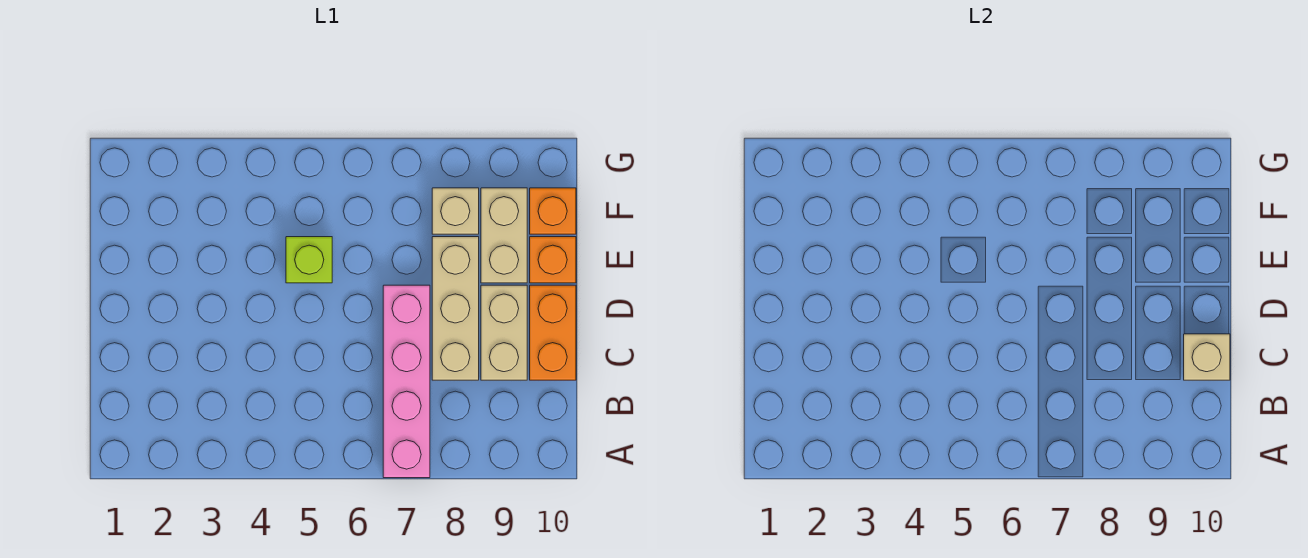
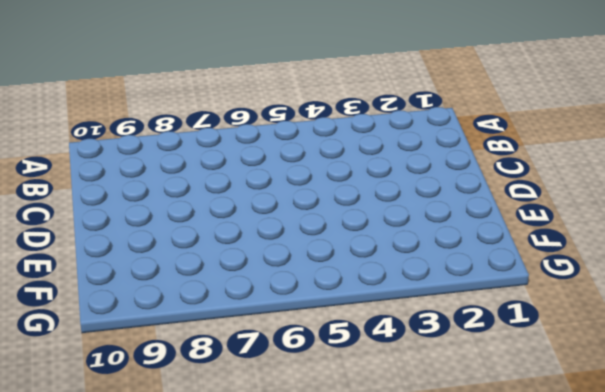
none -> pink brick A7:D7 level 1
none -> tan brick C8:E8 level 1

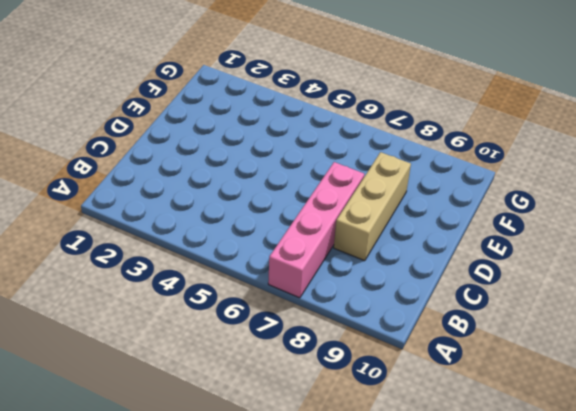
none -> tan brick C9:D9 level 1
none -> orange brick C10:D10 level 1

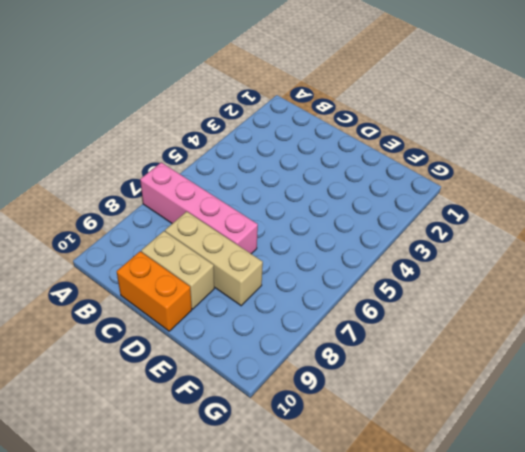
none -> lime brick E5 level 1
none -> tan brick E9:F9 level 1

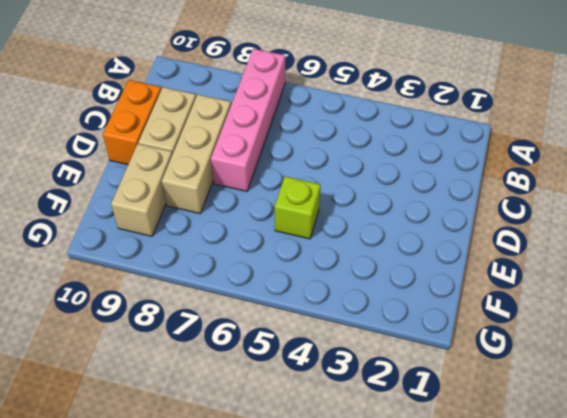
none -> orange brick E10 level 1
none -> tan brick F8 level 1

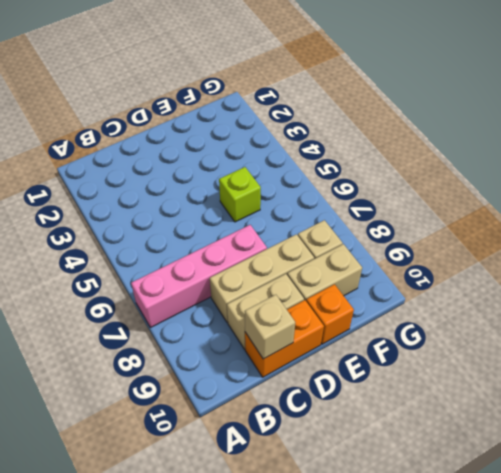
none -> orange brick F10 level 1

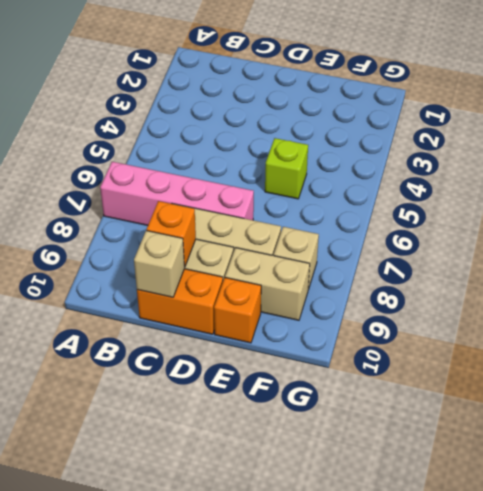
orange brick C9 level 2 -> orange brick F10 level 1

